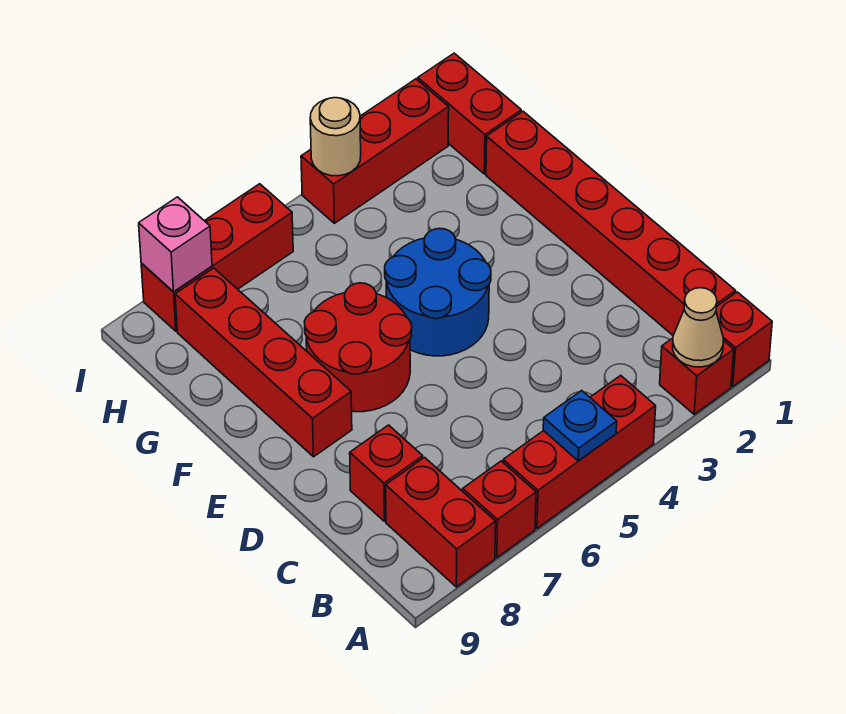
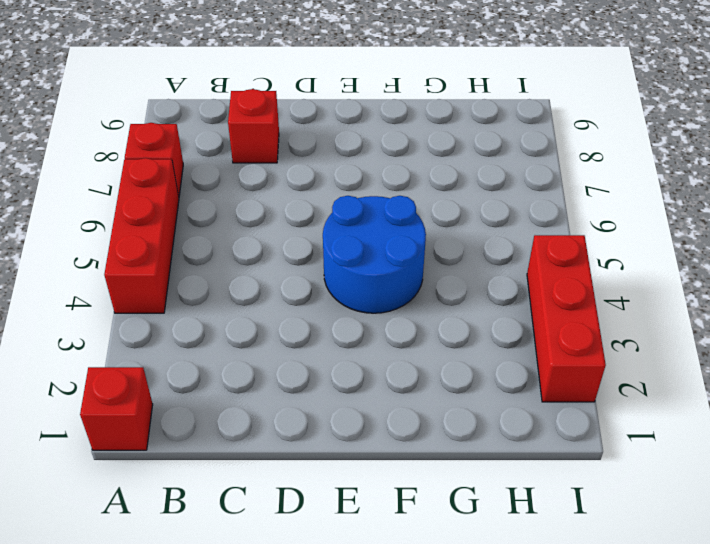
none -> red brick A2 level 1
none -> red brick A8:B8 level 1
none -> red brick B1:G1 level 1

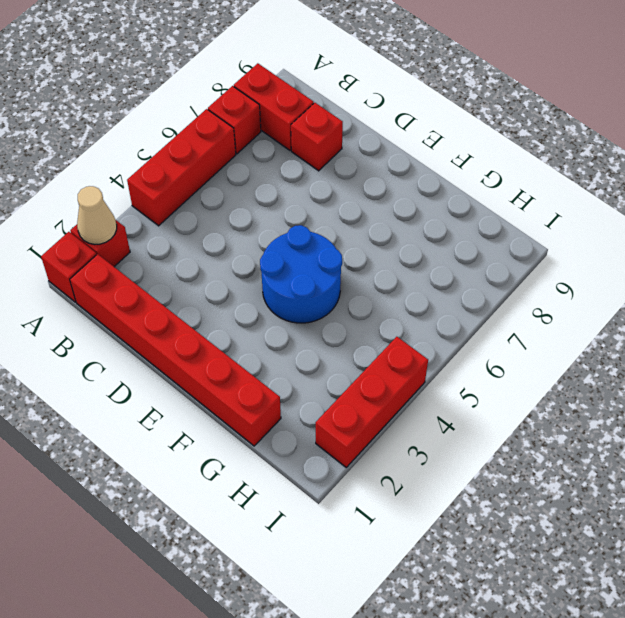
none -> red round brick E6:F7 level 1
none -> red brick E8:H8 level 1
none -> red brick H1:I1 level 1

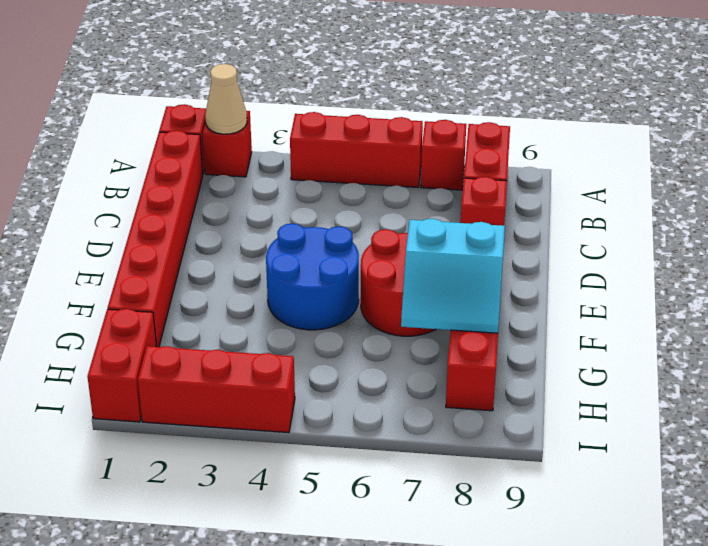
cyan slope F7:G8 level 2 top F -> none
none -> red brick I6:I8 level 1
none -> blue plate A5 level 2
none -> tan round brick I4 level 2

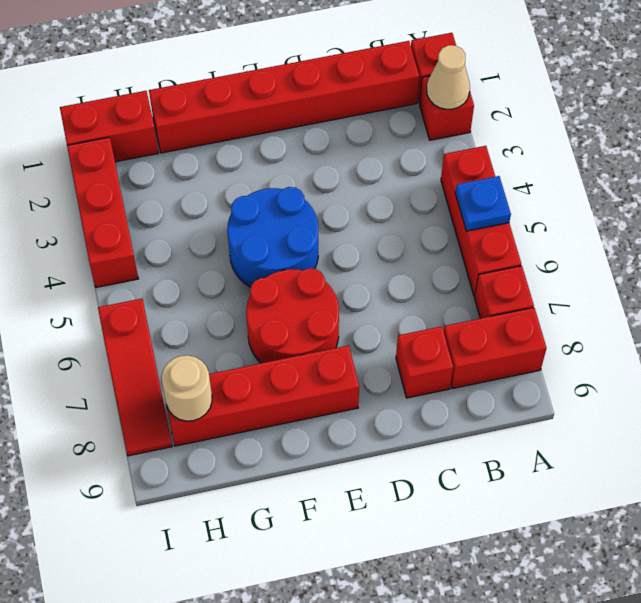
tan round brick H8 level 2 -> tan round brick I4 level 2
red slope I6:I8 level 1 top 6 -> red brick I6:I8 level 1
none -> pink brick I8 level 2

